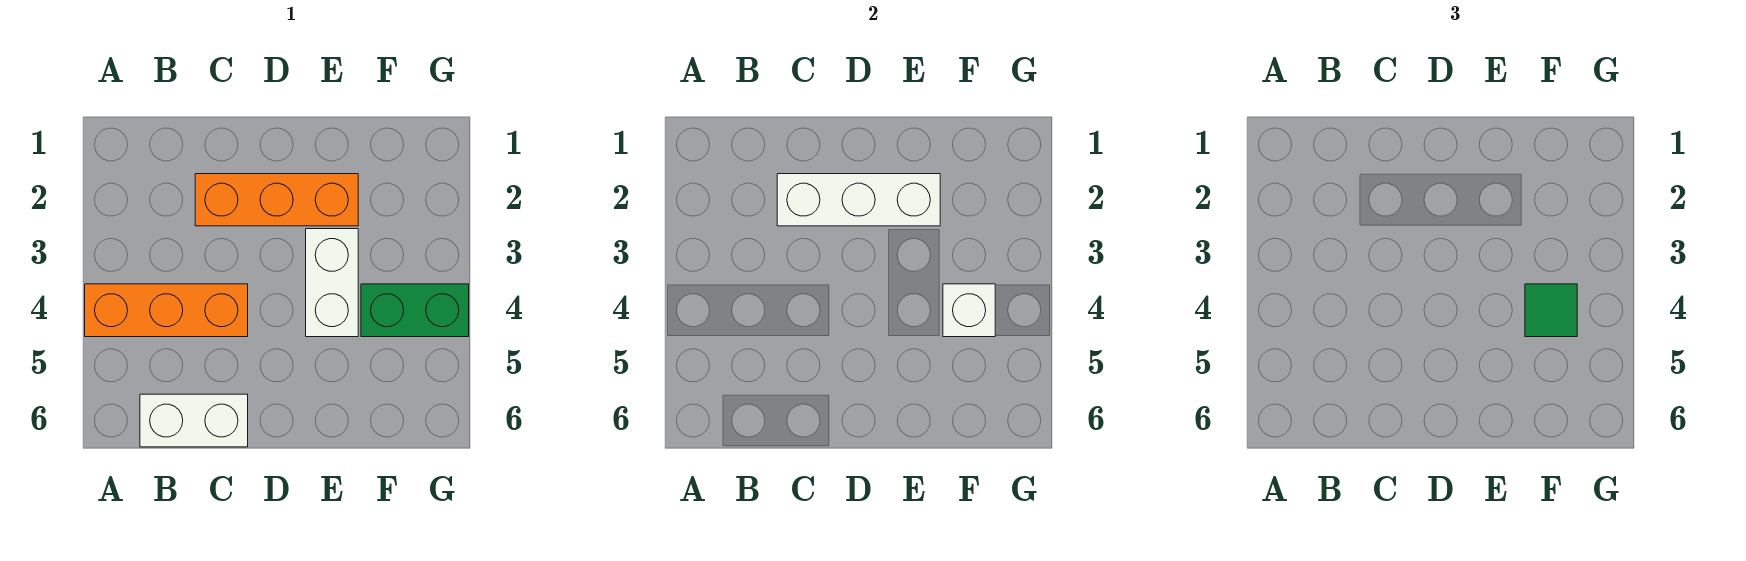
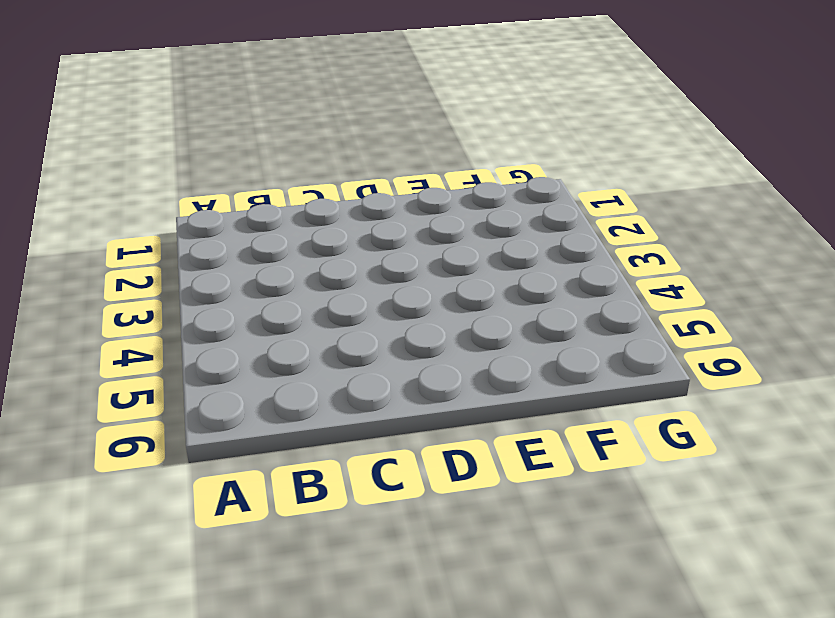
none -> orange brick A4:C4 level 1
none -> white brick B6:C6 level 1

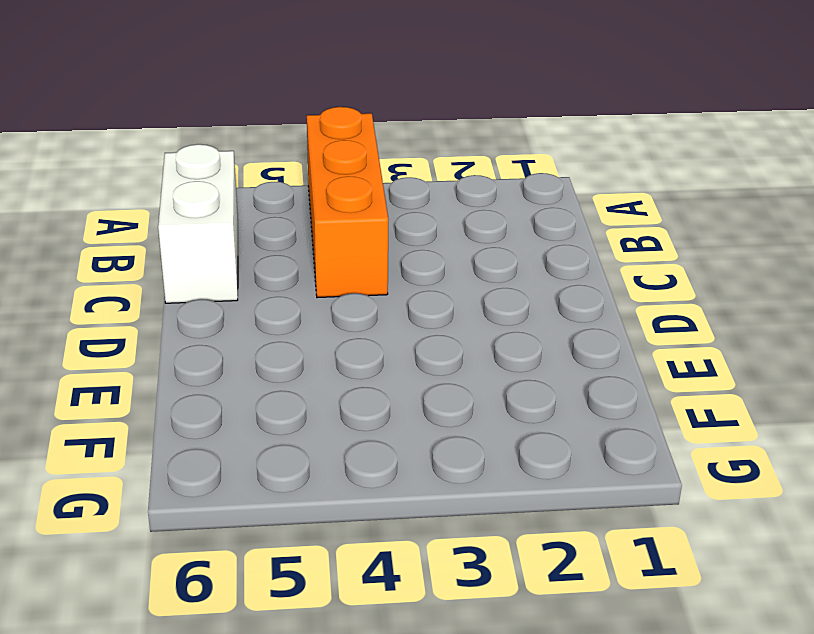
none -> orange brick C2:E2 level 1
none -> white brick E3:E4 level 1

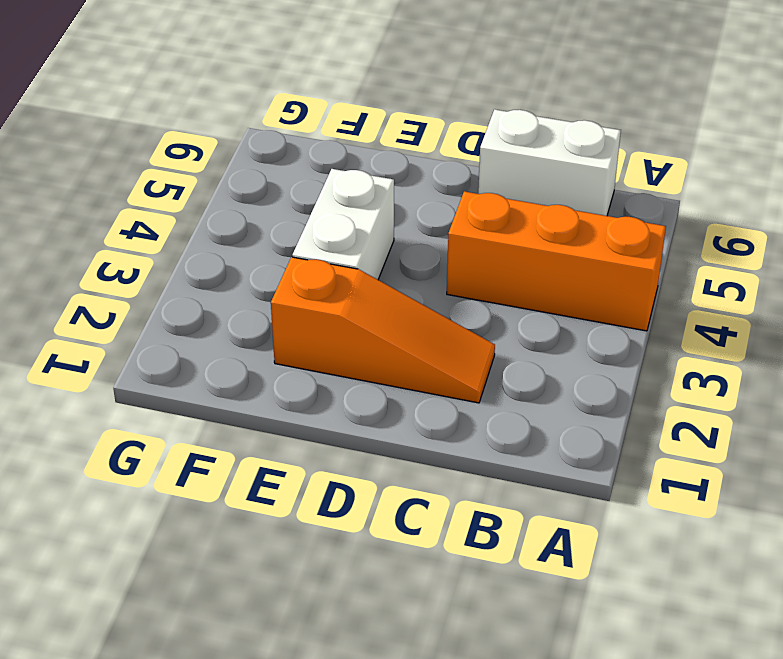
orange slope C2:E2 level 1 top E -> orange brick C2:E2 level 1
none -> green brick F4:G4 level 1
none -> white brick C2:E2 level 2

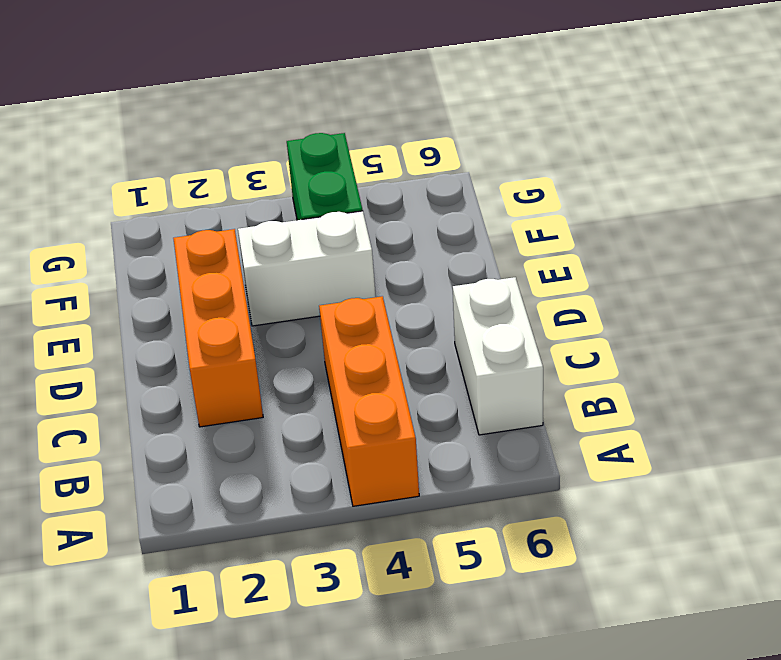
none -> white brick C2:E2 level 2
none -> white brick F4 level 2

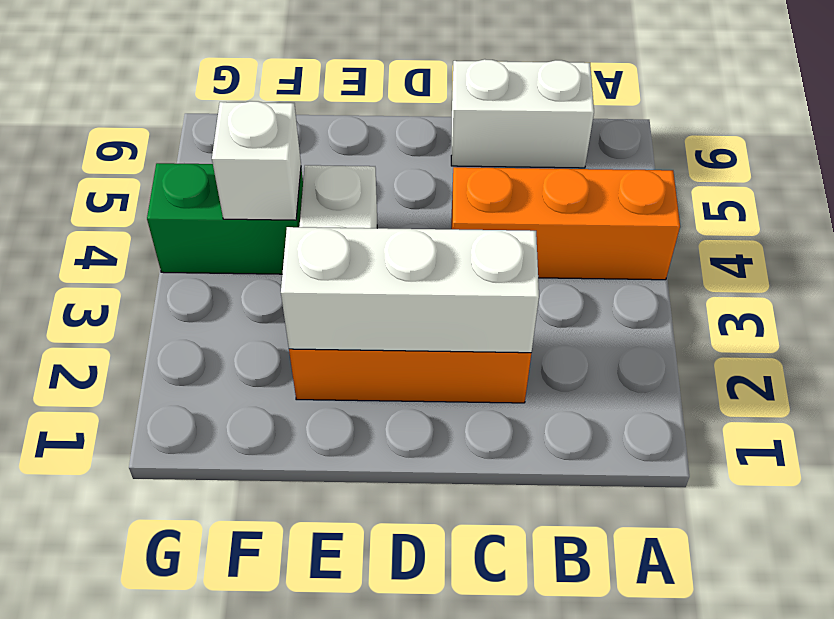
none -> green tile F4 level 3

